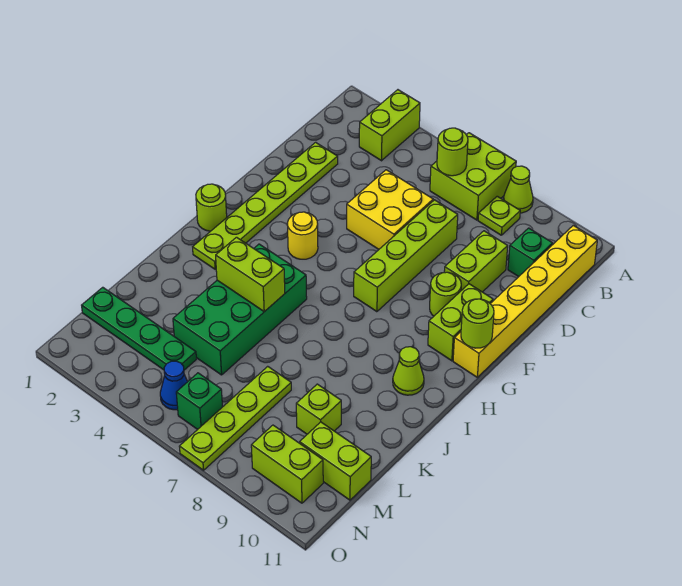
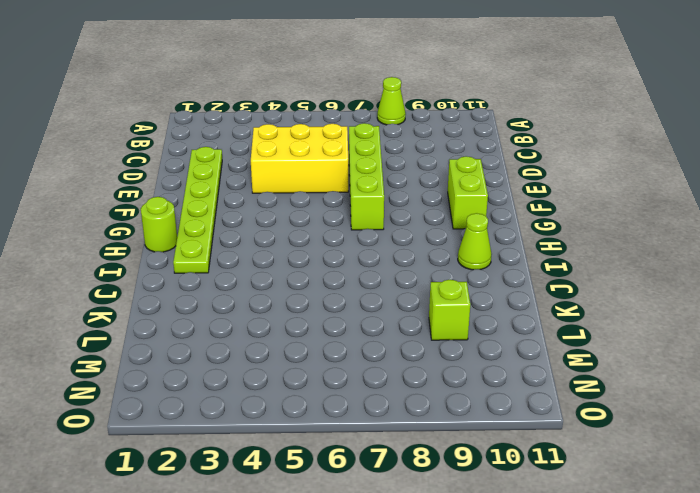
yellow brick D4:E6 level 1 -> yellow brick D5:E6 level 1
none -> lime brick A3:B3 level 1
none -> lime brick A6:B7 level 1
none -> lime plate B8 level 1

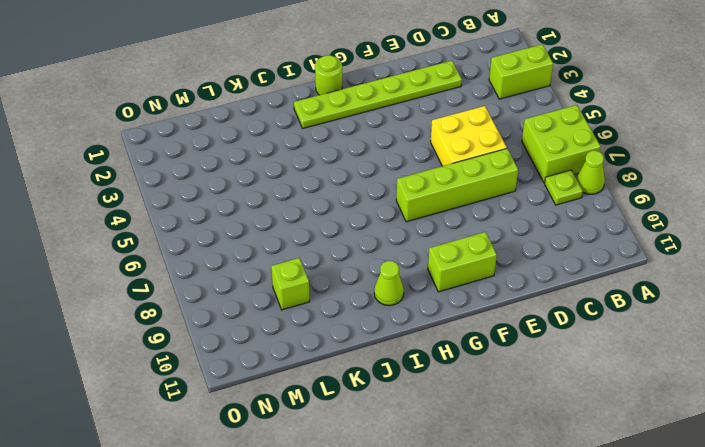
none -> yellow brick B11:G11 level 1
none -> green brick C10 level 1
none -> lime brick D9:E9 level 1

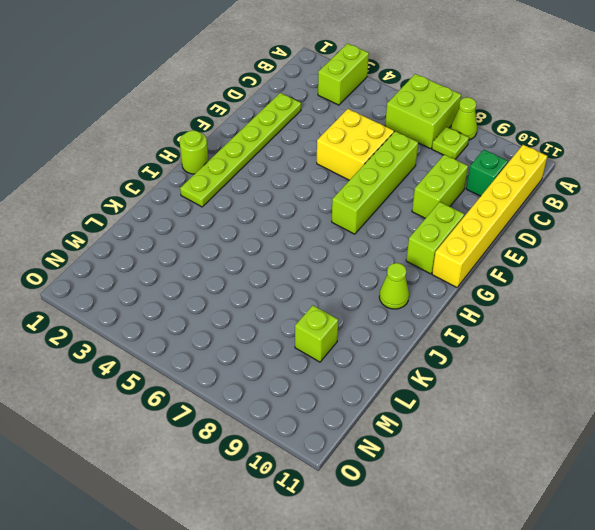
none -> lime round brick F9 level 1
none -> yellow round brick G4 level 1
none -> green brick I4:L5 level 1

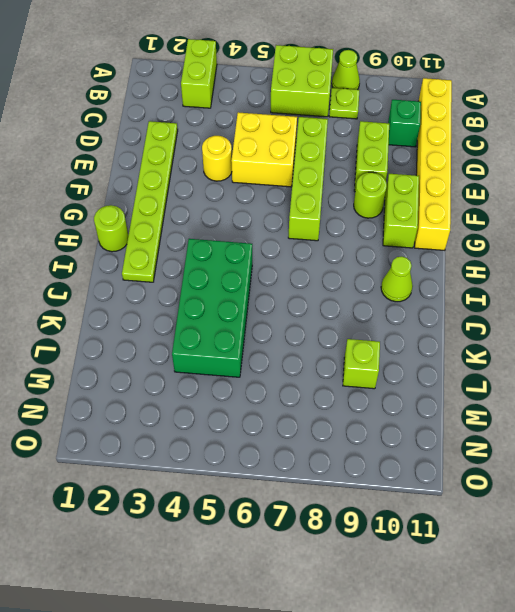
yellow round brick E4 level 1 -> yellow round brick G4 level 1
none -> lime plate L7:O7 level 1
none -> green plate M1:M4 level 1
none -> lime brick M10:M11 level 1

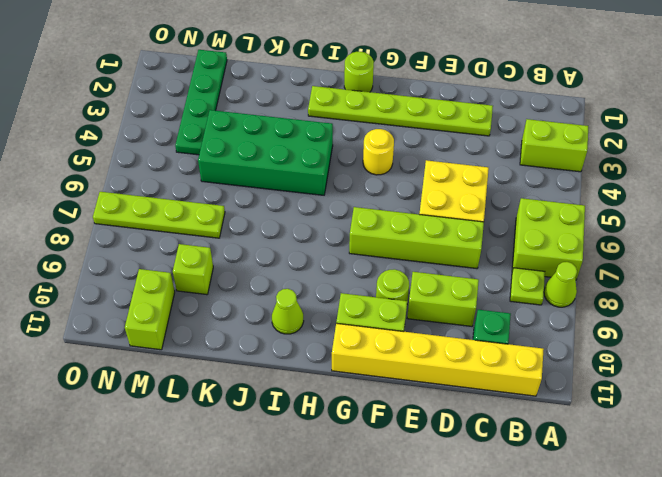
none -> blue cone N5 level 1
none -> green brick N6 level 1
none -> lime brick N9:N10 level 1

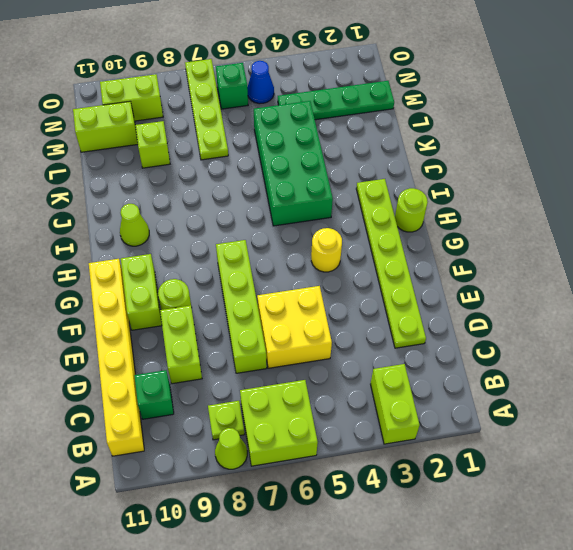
none -> lime round brick B6 level 2
none -> lime round brick G11 level 2
none -> lime brick J4:J5 level 2

